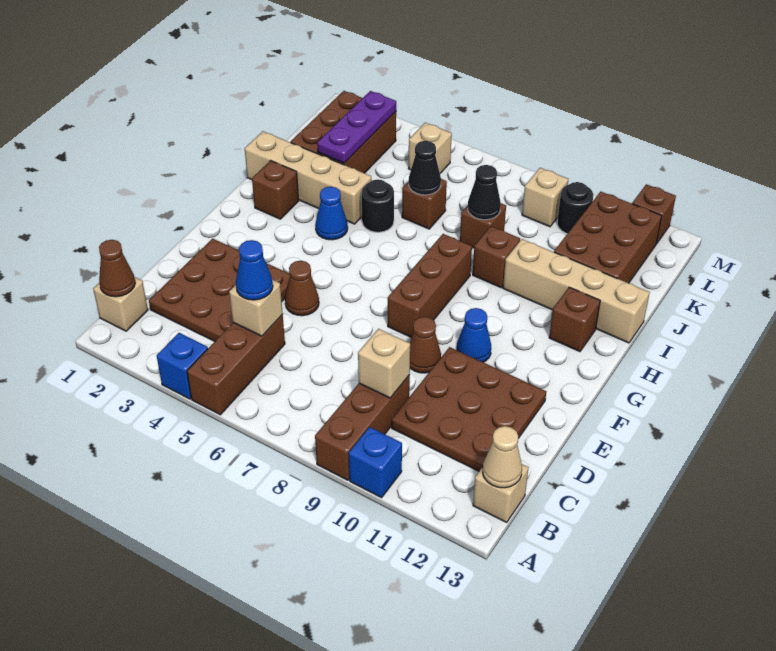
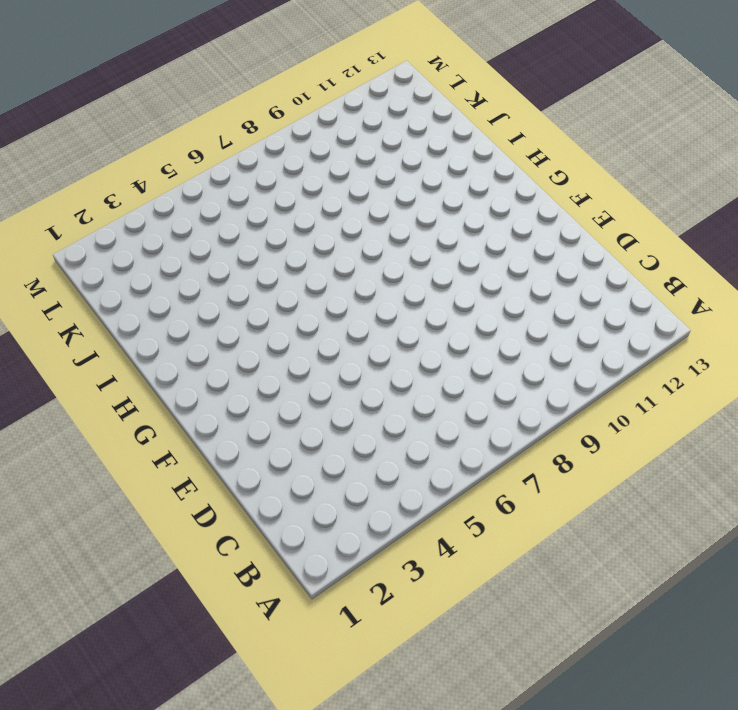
none -> blue brick A4 level 1
none -> brown brick A5:C5 level 1
none -> brown brick A9:C9 level 1
none -> blue brick A10 level 1

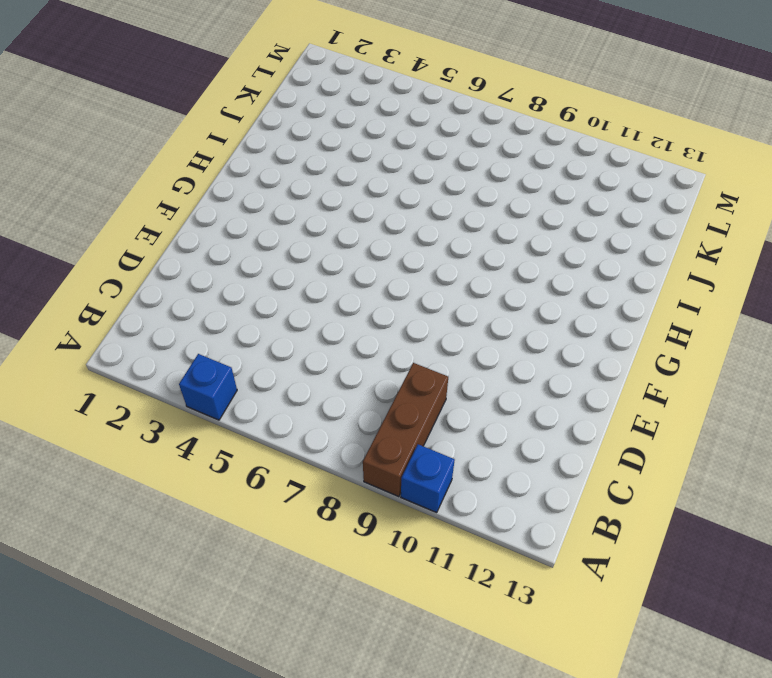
none -> brown brick A5:C5 level 1
none -> tan brick B1 level 1
none -> tan brick B13 level 1
none -> brown plate C2:E4 level 1

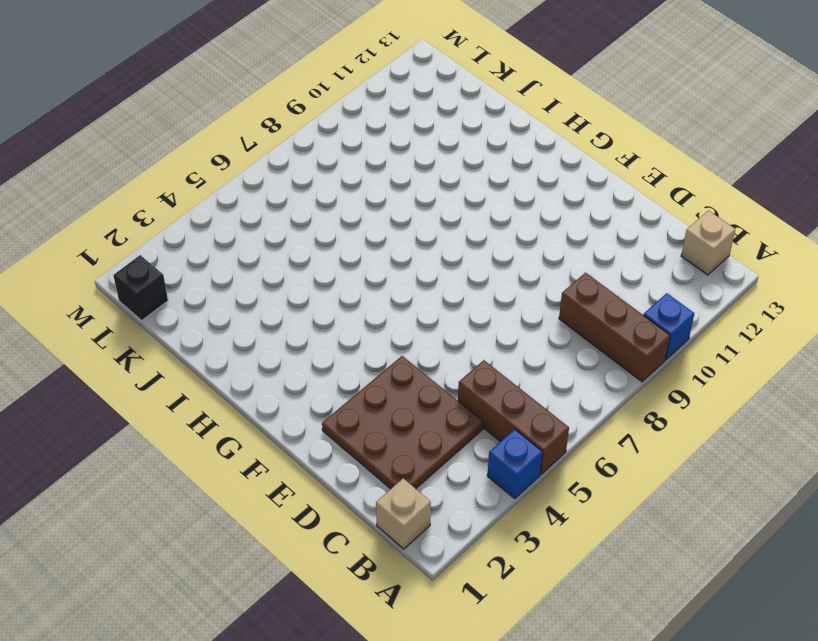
black brick L1 level 1 -> none
none -> brown plate C10:E12 level 1
none -> brown cone E5 level 1
none -> brown cone E9 level 1
none -> brown brick F8:H8 level 1

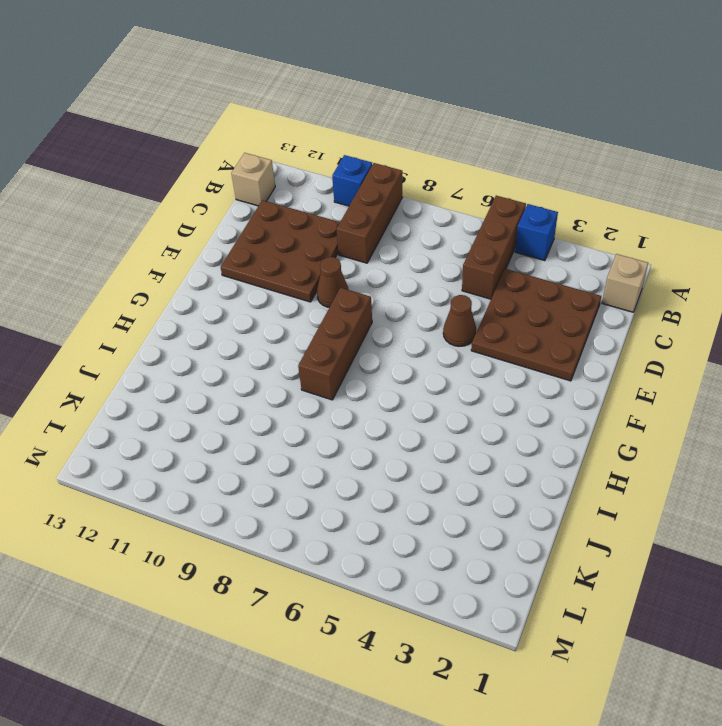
none -> blue cone F10 level 1
none -> brown brick H2 level 1
none -> blue cone H4 level 1
none -> brown brick H12 level 1

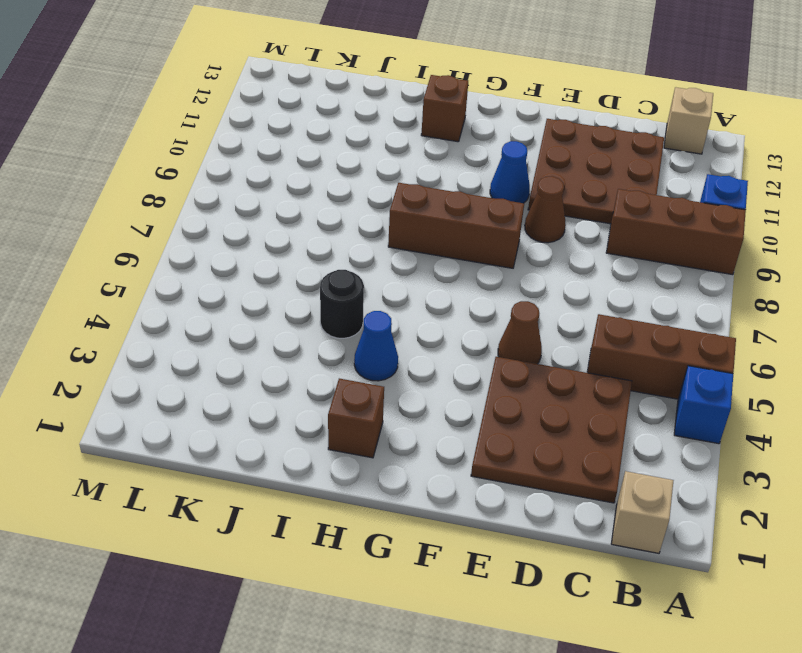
none -> tan brick I1:I4 level 1
none -> brown brick I9 level 1
none -> tan brick I10:I13 level 1
none -> brown brick J2:L3 level 1

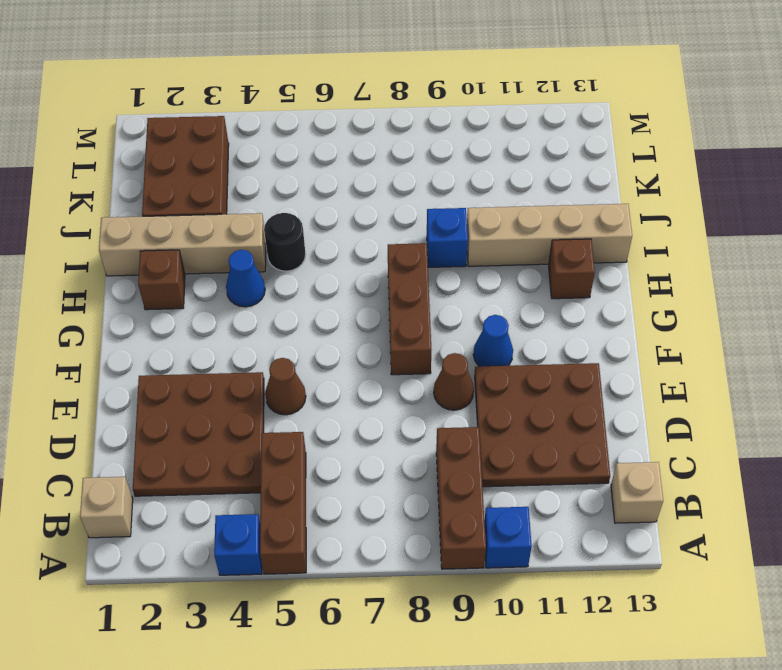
blue brick I9 level 1 -> brown brick I9 level 1
none -> brown brick J6 level 1
none -> brown brick J8 level 1
none -> brown brick J11:L12 level 1
none -> tan brick L5 level 1

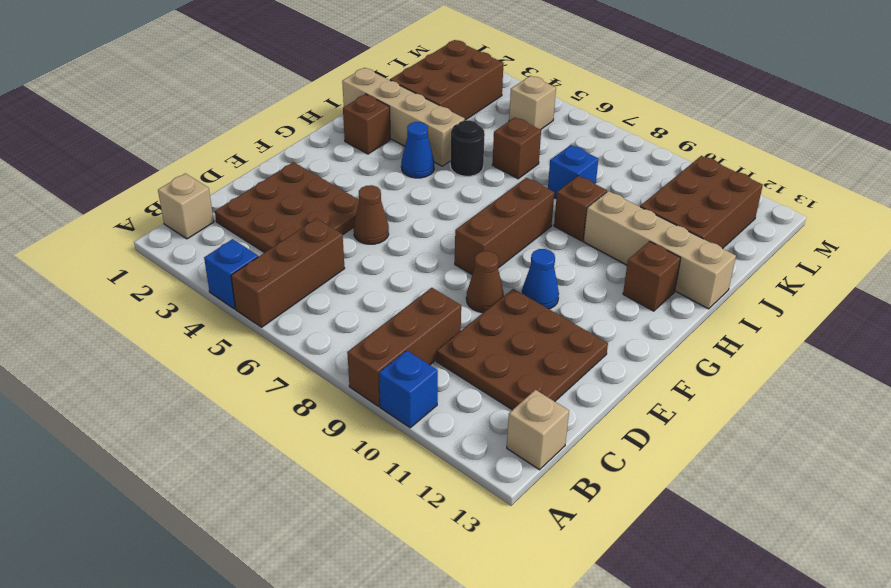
blue brick J8 level 1 -> brown brick J8 level 1
none -> tan brick L9 level 1
none -> black round brick L10 level 1
none -> brown brick M12 level 1
none -> brown cone B1 level 2

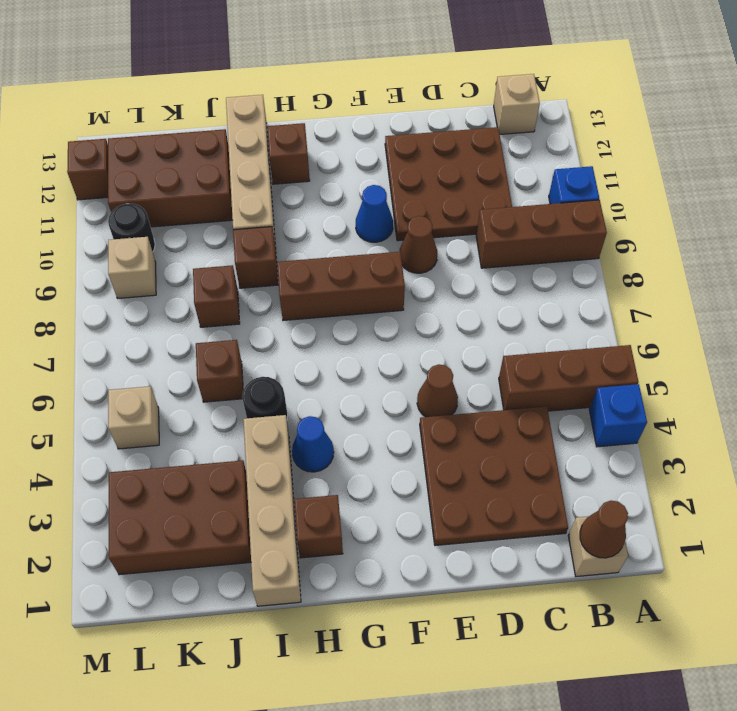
none -> tan cone B13 level 2
none -> tan brick C5 level 2
none -> tan brick C9 level 2
none -> purple plate J3:L3 level 2

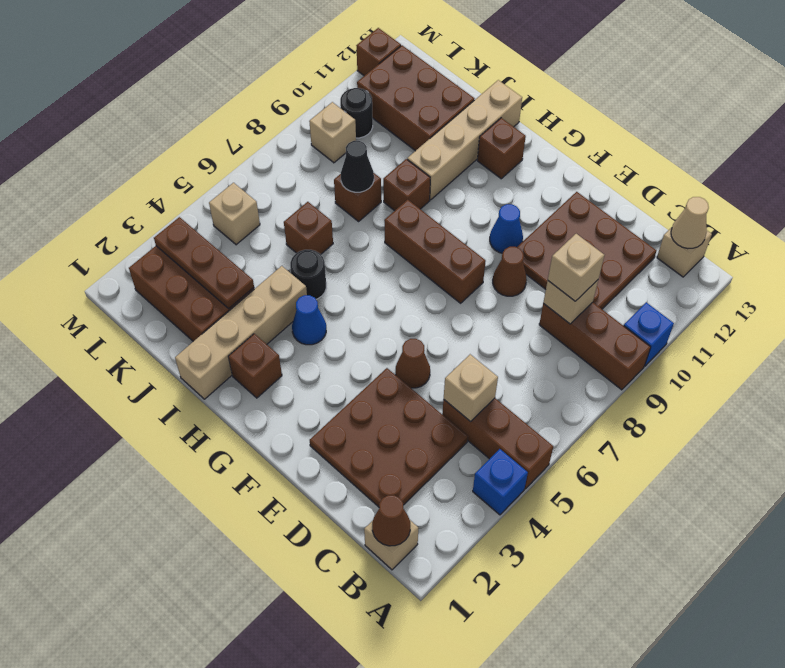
tan brick C9 level 3 -> none
brown plate J3:L3 level 2 -> purple plate J3:L3 level 2
none -> black cone J6 level 2
none -> blue cone C5 level 3

